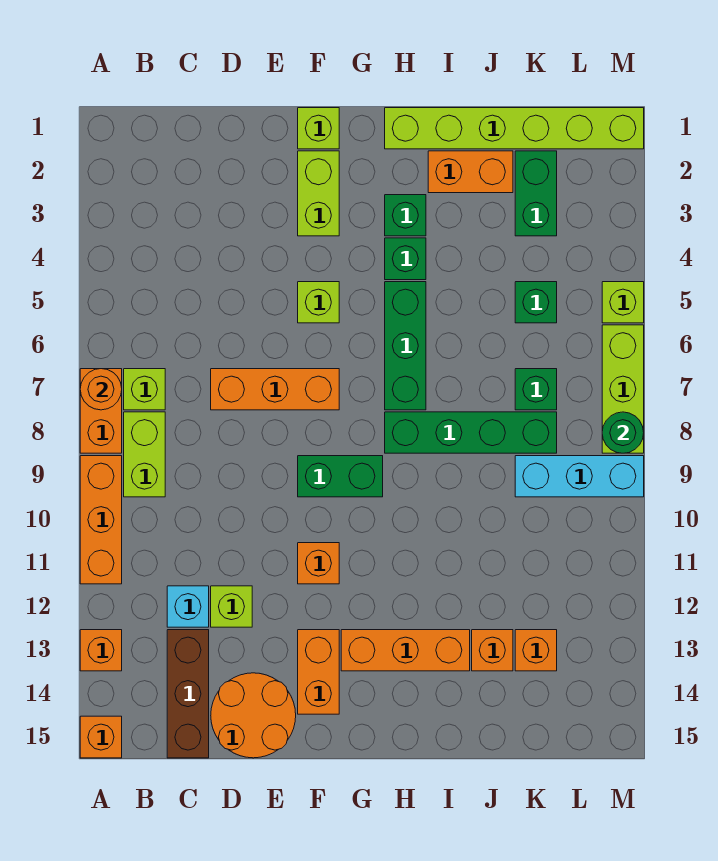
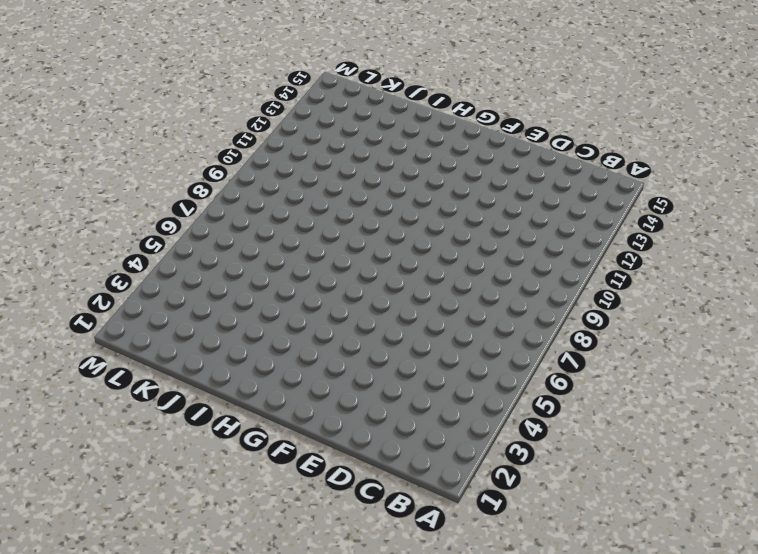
none -> orange brick A7:A8 level 1
none -> orange brick A9:A11 level 1
none -> orange brick A13 level 1
none -> orange brick A15 level 1

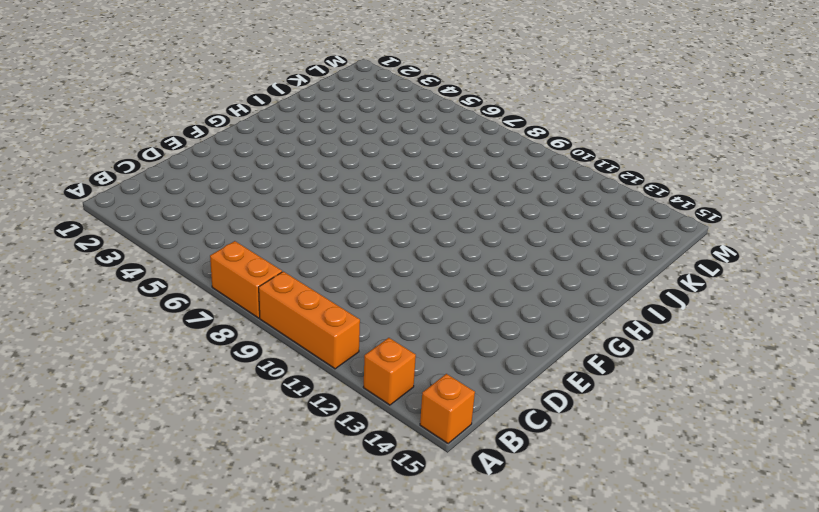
none -> lime brick B7 level 1
none -> lime brick B8:B9 level 1
none -> cyan brick C12 level 1
none -> brown brick C13:C15 level 1

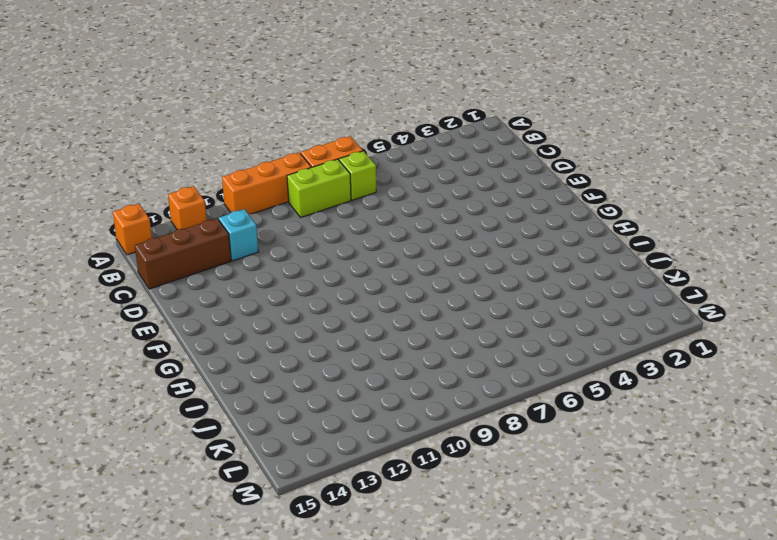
none -> orange brick D7:F7 level 1
none -> lime brick D12 level 1
none -> orange round brick D14:E15 level 1
none -> lime brick F1 level 1

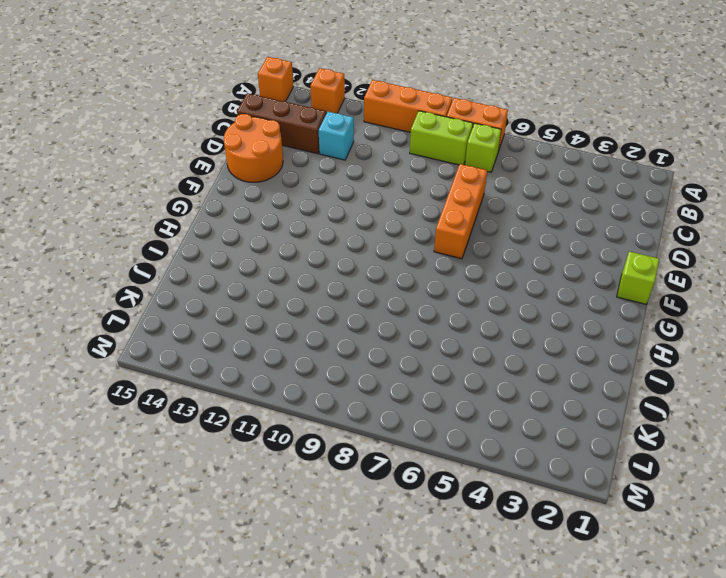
none -> lime brick D12 level 1
none -> lime brick F2:F3 level 1
none -> lime brick F5 level 1
none -> green brick F9:G9 level 1

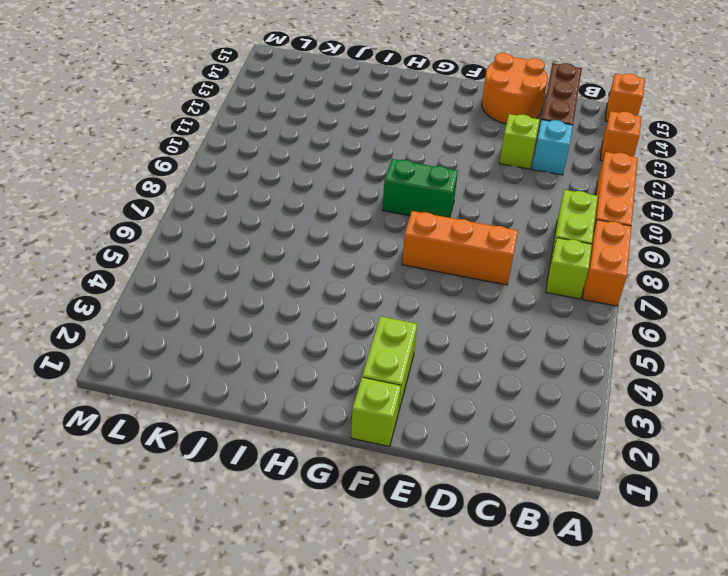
none -> lime brick F5 level 1
none -> orange brick F11 level 1
none -> orange brick F13:F14 level 1
none -> orange brick G13:I13 level 1

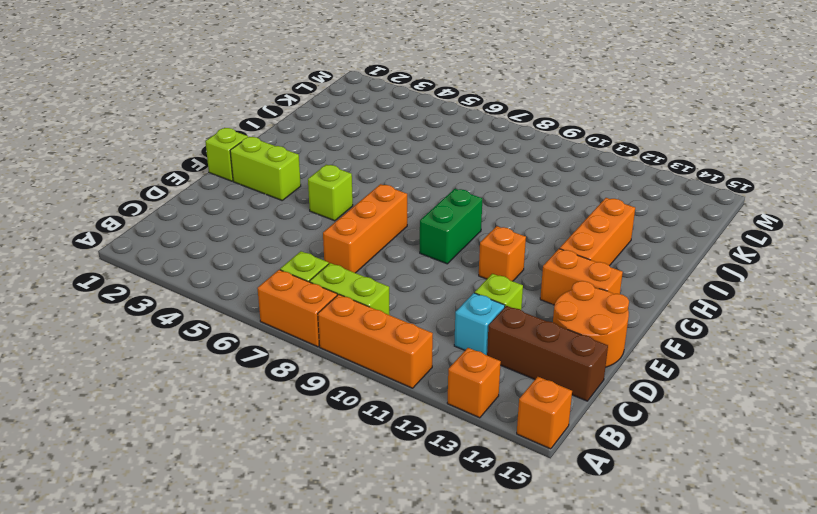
none -> lime brick H1:M1 level 1
none -> green brick H3 level 1
none -> green brick H4 level 1
none -> green brick H5:H7 level 1

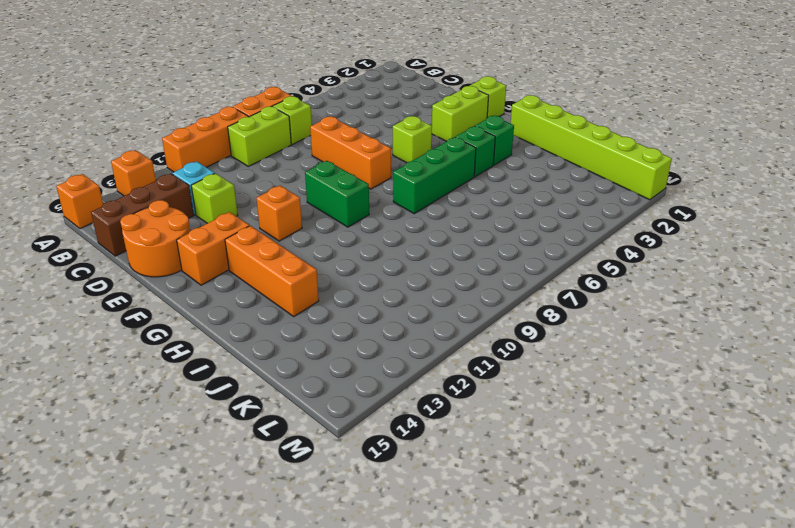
none -> green brick H8:K8 level 1
none -> orange brick I2:J2 level 1
none -> orange brick J13 level 1
none -> green brick K2:K3 level 1

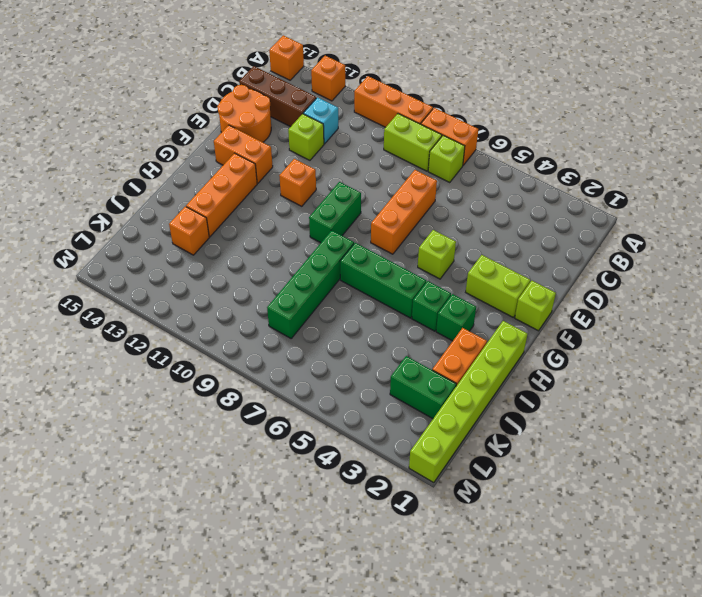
none -> green brick K5 level 1
none -> green brick K7 level 1
none -> cyan brick K9:M9 level 1
none -> orange brick K13 level 1

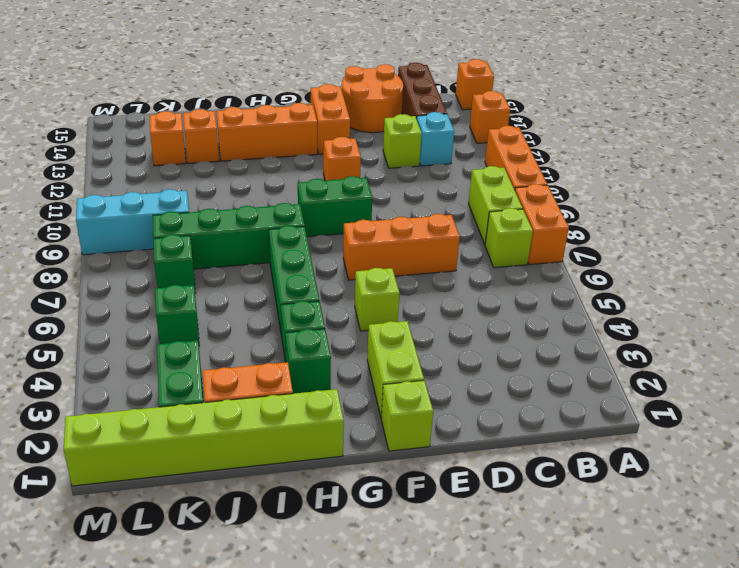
none -> lime brick M5 level 1
none -> lime brick M6:M8 level 1
none -> orange round brick A7 level 2
none -> green round brick M8 level 2

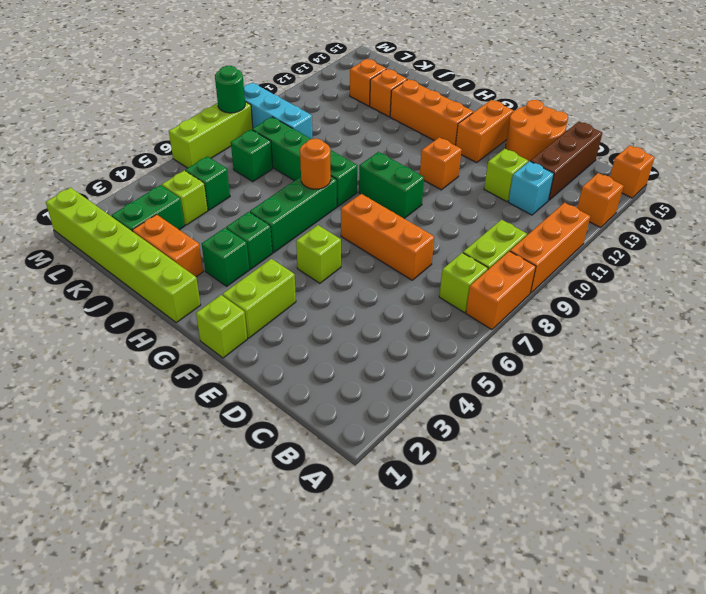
orange round brick H7 level 2 -> orange round brick A7 level 2
lime brick K4 level 1 -> lime brick M5 level 1

